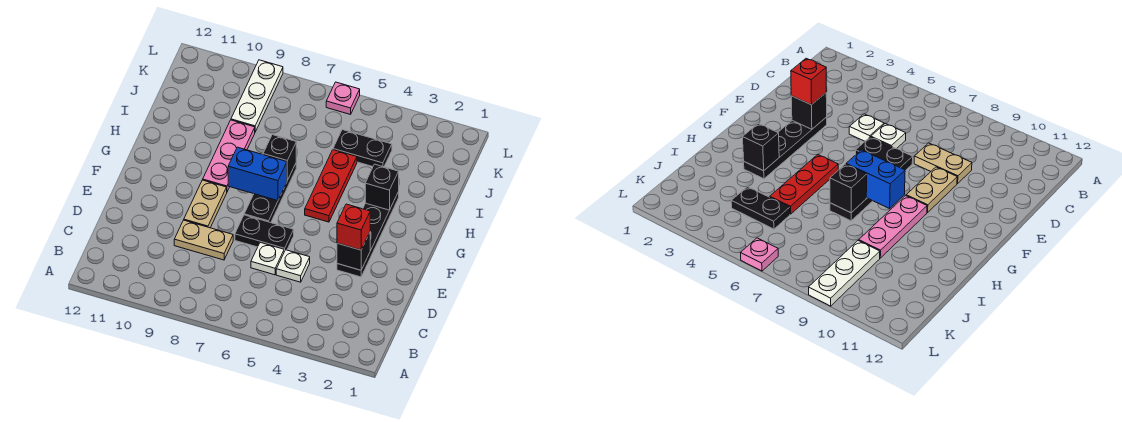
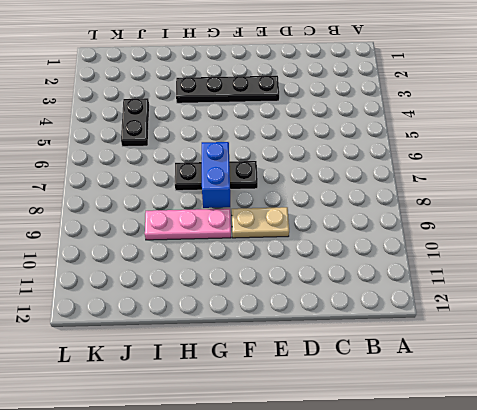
none -> white plate D5 level 1
none -> white plate D6 level 1
none -> tan plate D8:D9 level 1

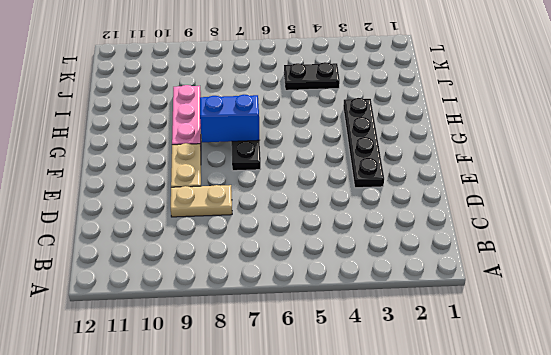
none -> white plate D5 level 1
none -> white plate D6 level 1
none -> black plate E6:E7 level 1

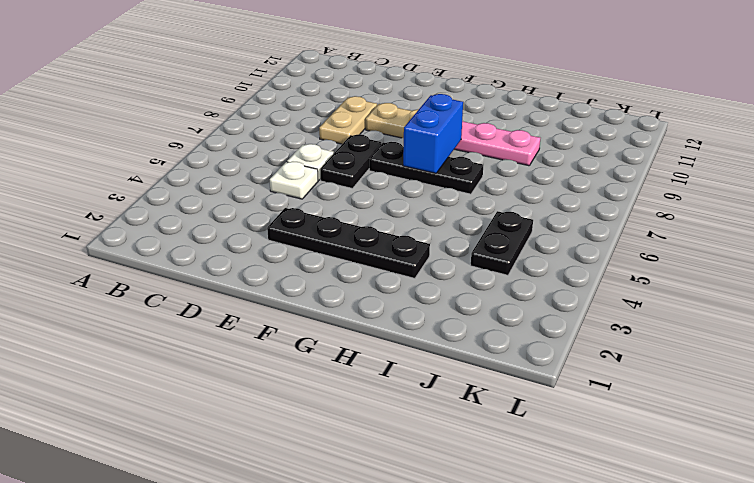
none -> red plate G5:I5 level 1
none -> white plate J9:L9 level 1
none -> pink plate L6 level 1

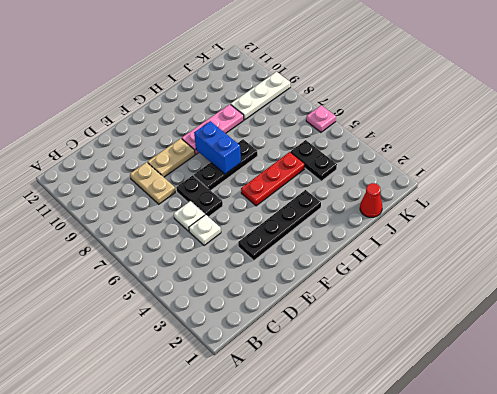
red cone J1 level 1 -> none
none -> black brick E3 level 2
none -> black brick H3 level 2
none -> black brick H7 level 2

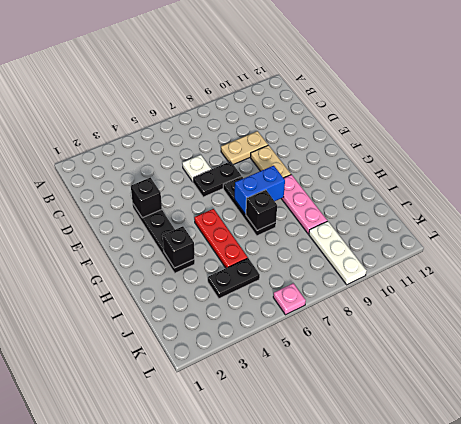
none -> white plate D5 level 1
none -> red brick E3 level 3

